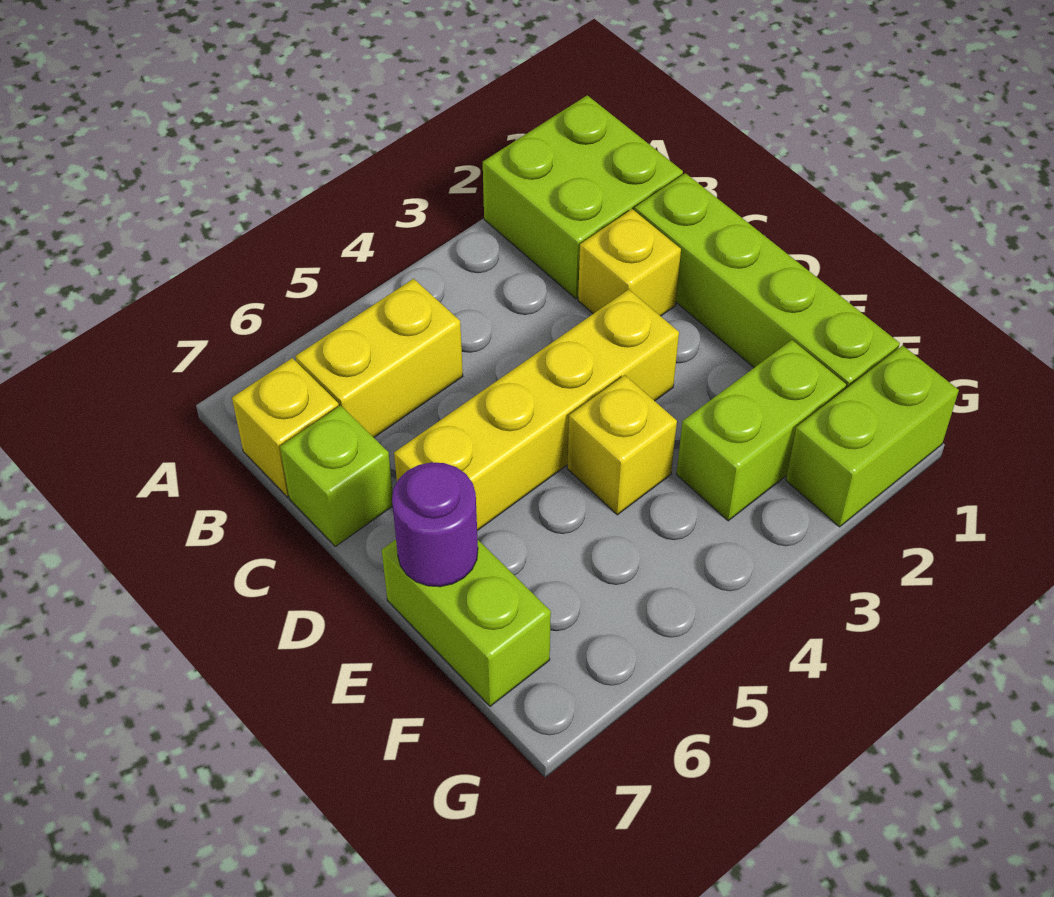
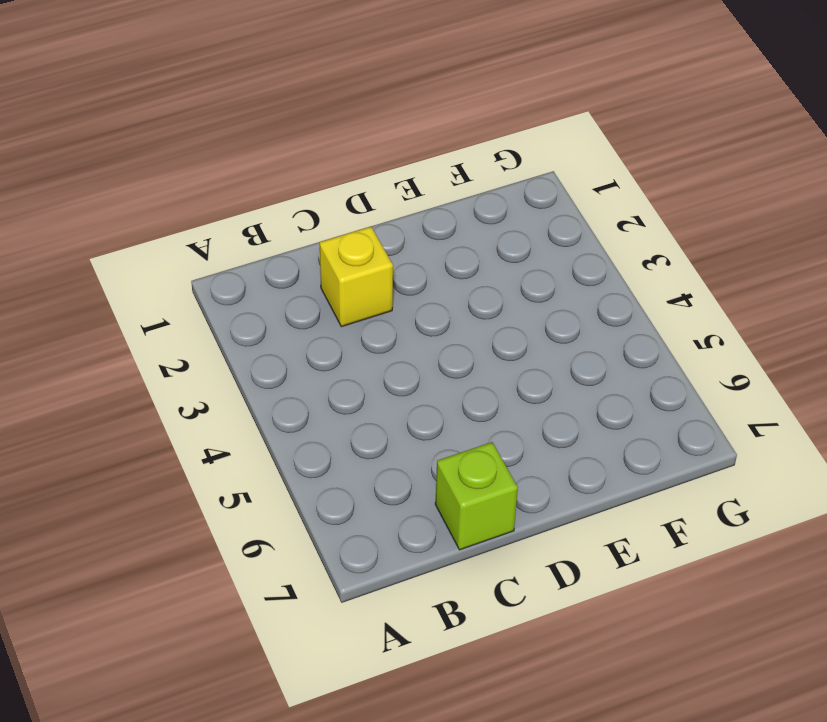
none -> lime brick A1:B2 level 1
none -> yellow brick B5:B6 level 1
none -> yellow brick B7 level 1

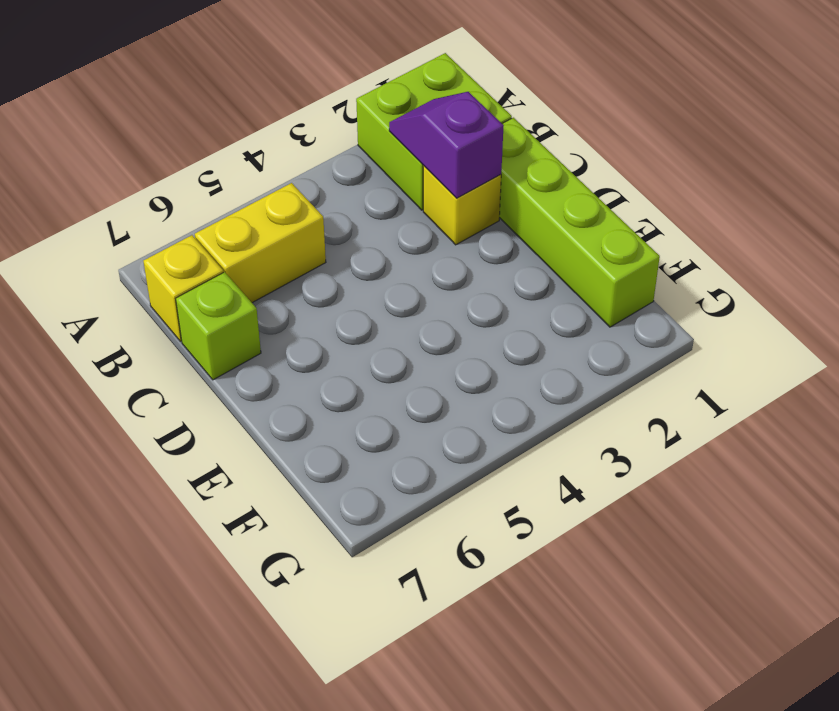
purple slope B2:C2 level 2 top C -> none
none -> yellow brick D3:D6 level 1
none -> yellow brick E4 level 1
none -> lime brick E7:F7 level 1

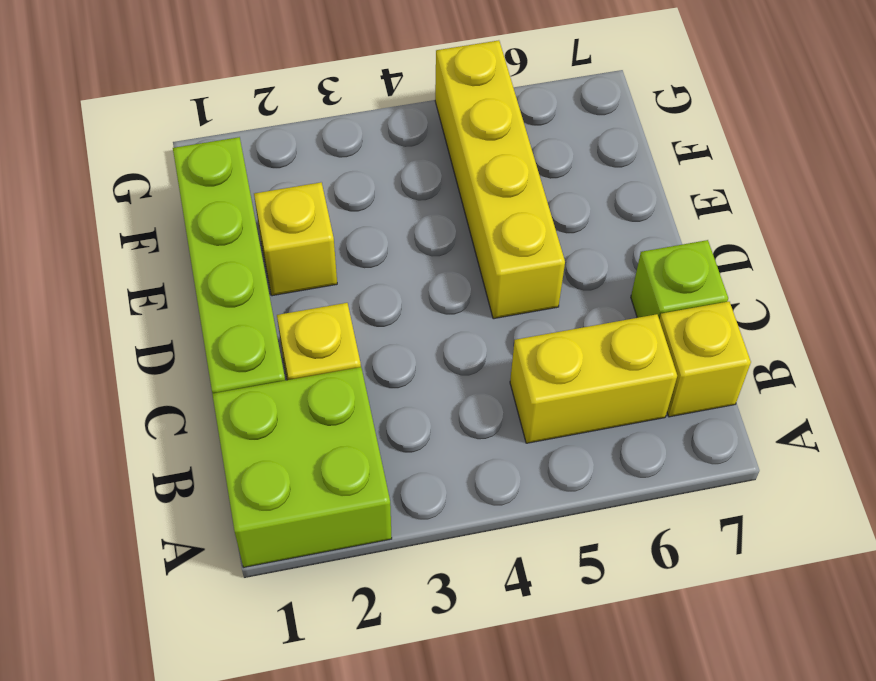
yellow brick D5:G5 level 1 -> yellow brick D3:D6 level 1
yellow brick E2 level 1 -> yellow brick E4 level 1
none -> lime brick E7:F7 level 1
none -> lime brick F2:F3 level 1
none -> lime brick G1:G2 level 1

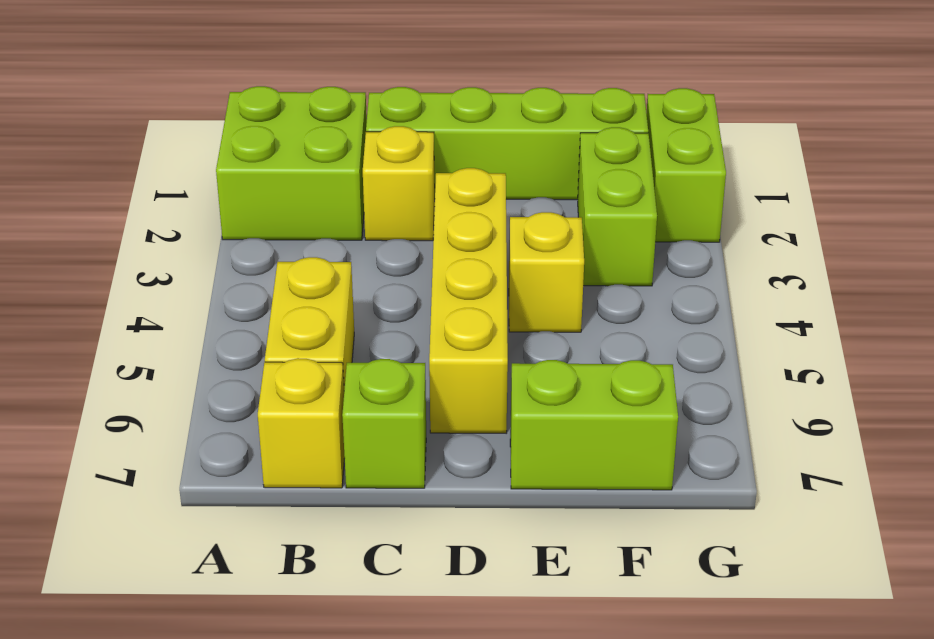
none -> purple round brick E7 level 2

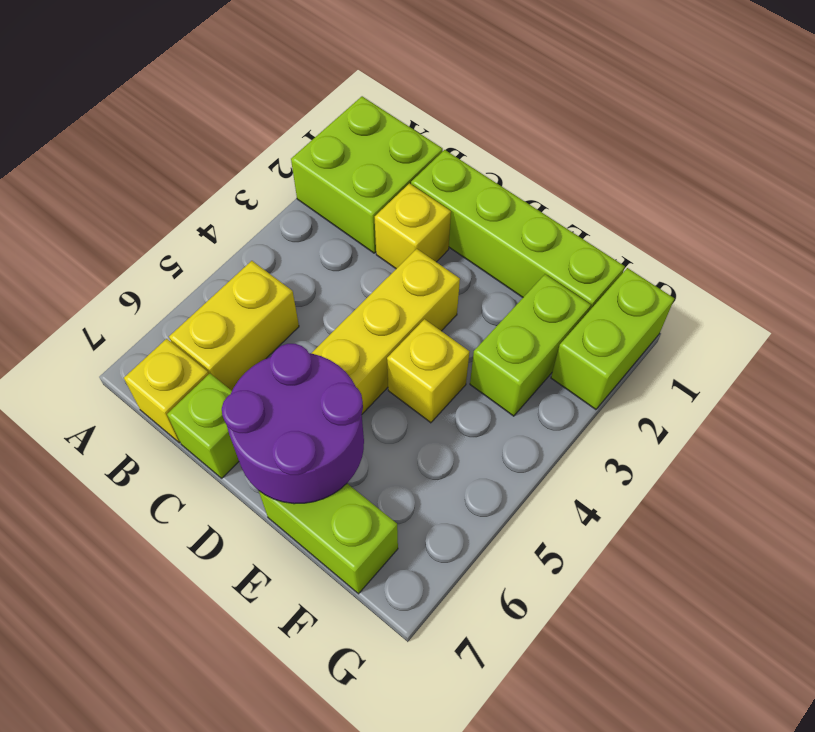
purple round brick D6:E7 level 2 -> purple round brick E7 level 2

